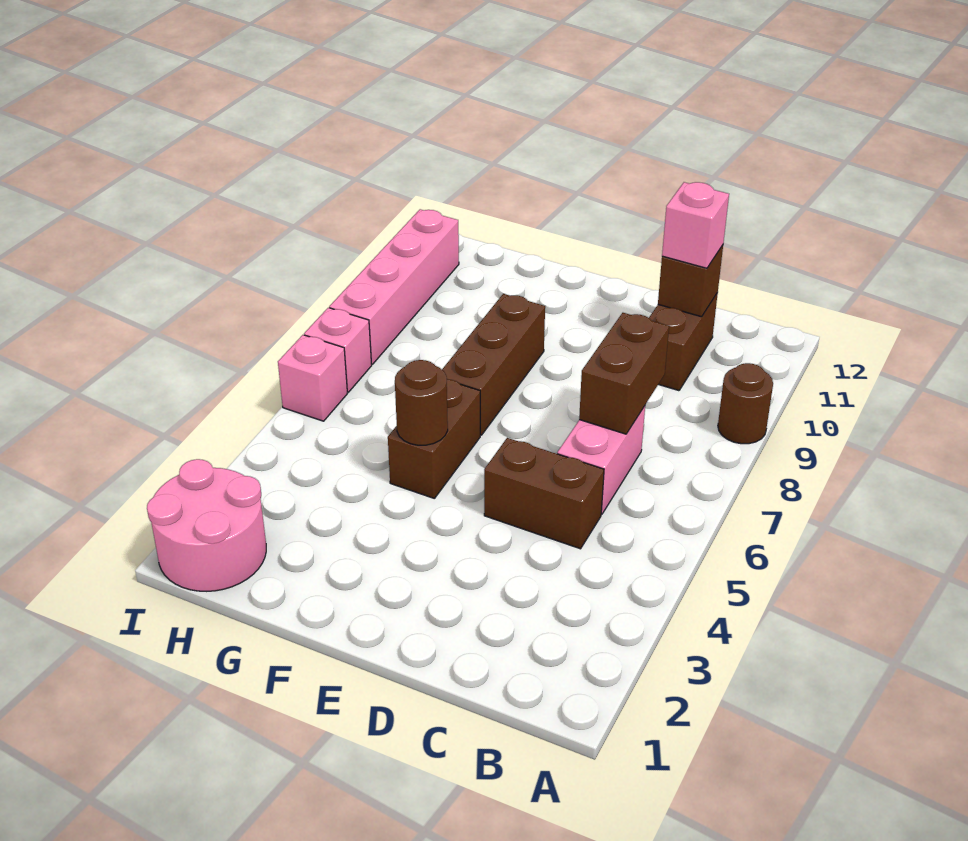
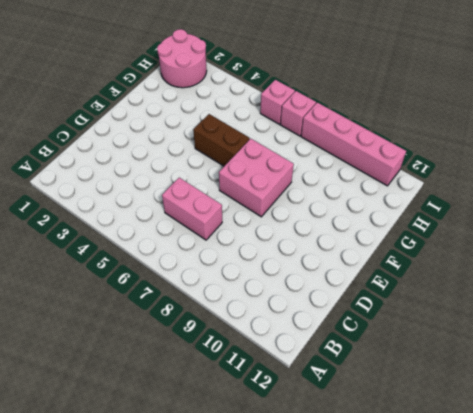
pink brick E7:F8 level 1 -> brown brick F7:F9 level 1
none -> brown round brick A9 level 1
none -> brown brick C5:D5 level 1
none -> brown brick C10:C11 level 1

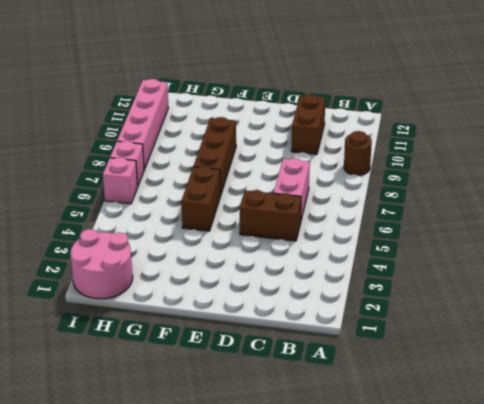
none -> brown brick C7:C8 level 2
none -> brown brick C11 level 2
none -> brown round brick F5 level 2

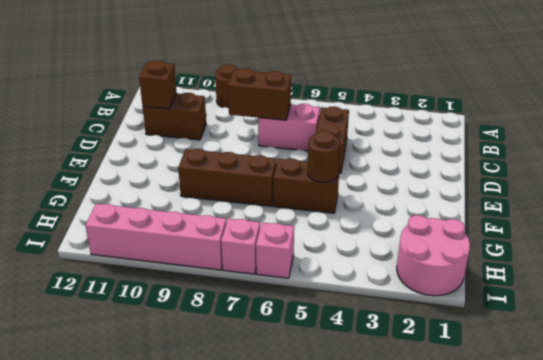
none -> pink brick C11 level 3

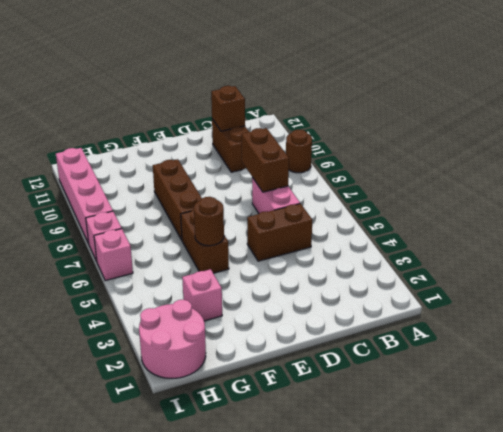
pink brick G3 level 1 -> pink brick C11 level 3

